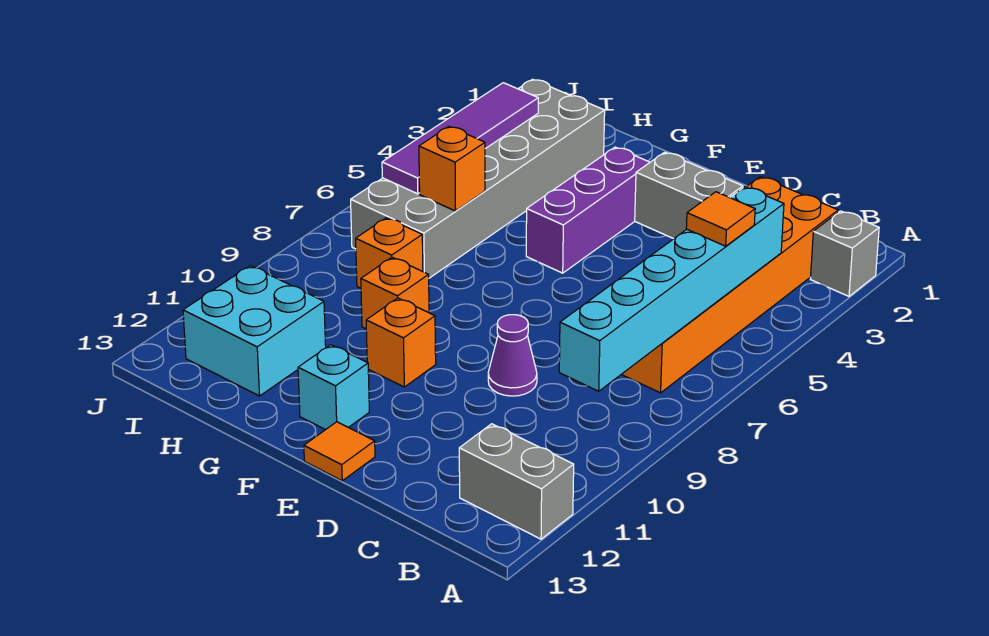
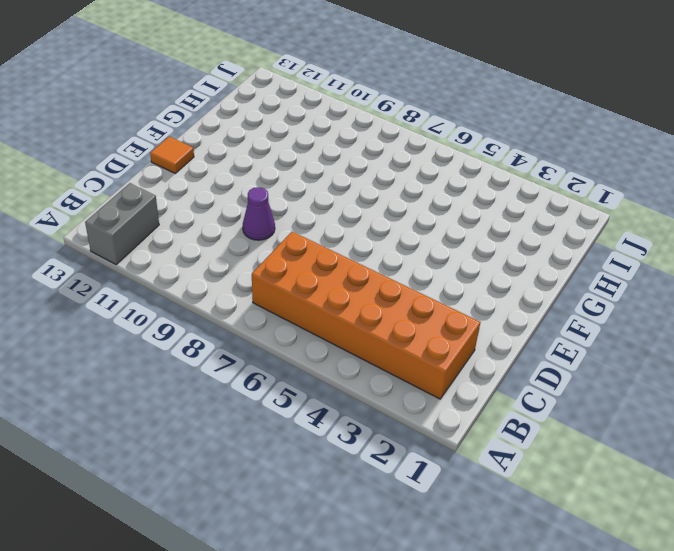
none -> grey brick A2 level 1
none -> purple brick F3:F5 level 1
none -> orange brick F10 level 1

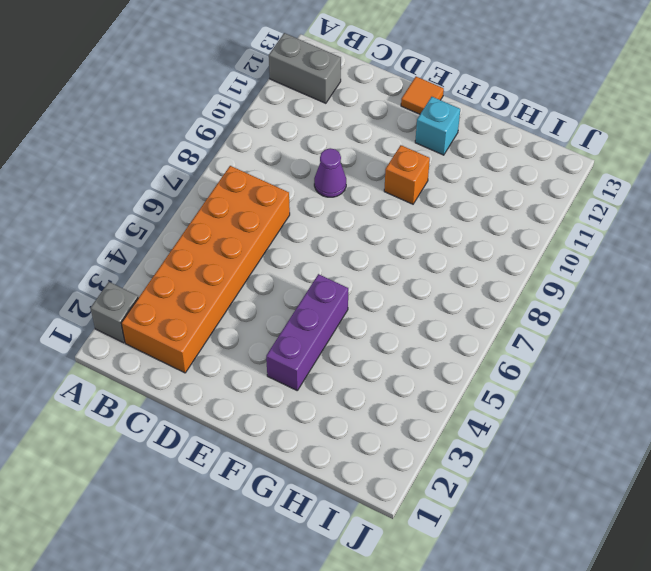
none -> orange brick G9 level 1
none -> grey brick H2:I7 level 1
none -> orange brick H8 level 1

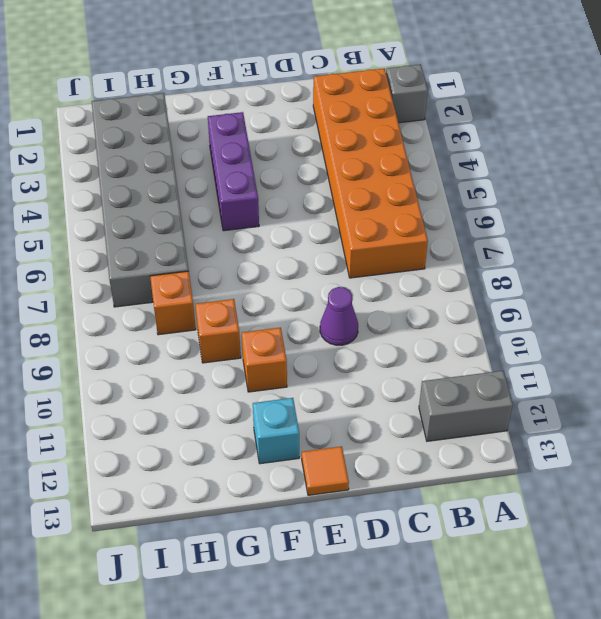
none -> cyan brick H11:I12 level 1
none -> cyan brick B4:B9 level 2
none -> grey brick C4:D4 level 2

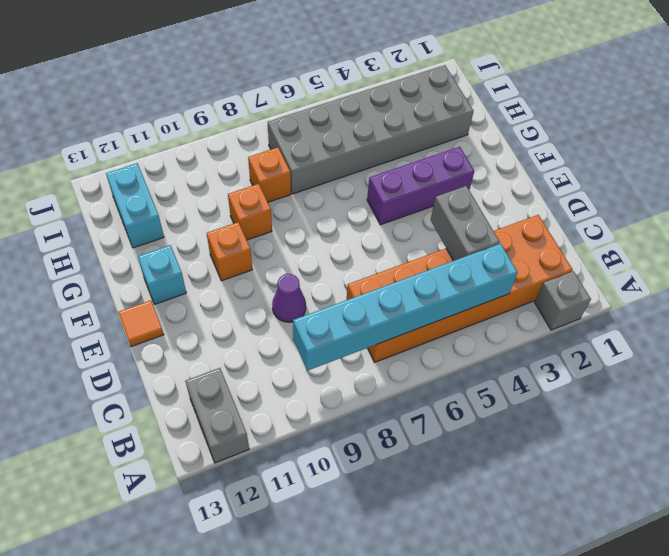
cyan brick H12:I12 level 1 -> cyan brick H11:I12 level 1
none -> orange brick H6 level 2
none -> purple tile I3:I6 level 2
none -> orange tile B5 level 3

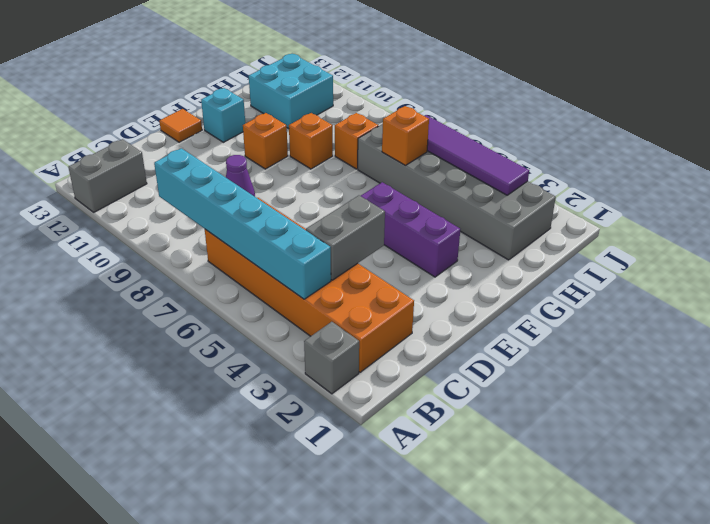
none -> orange tile B5 level 3

